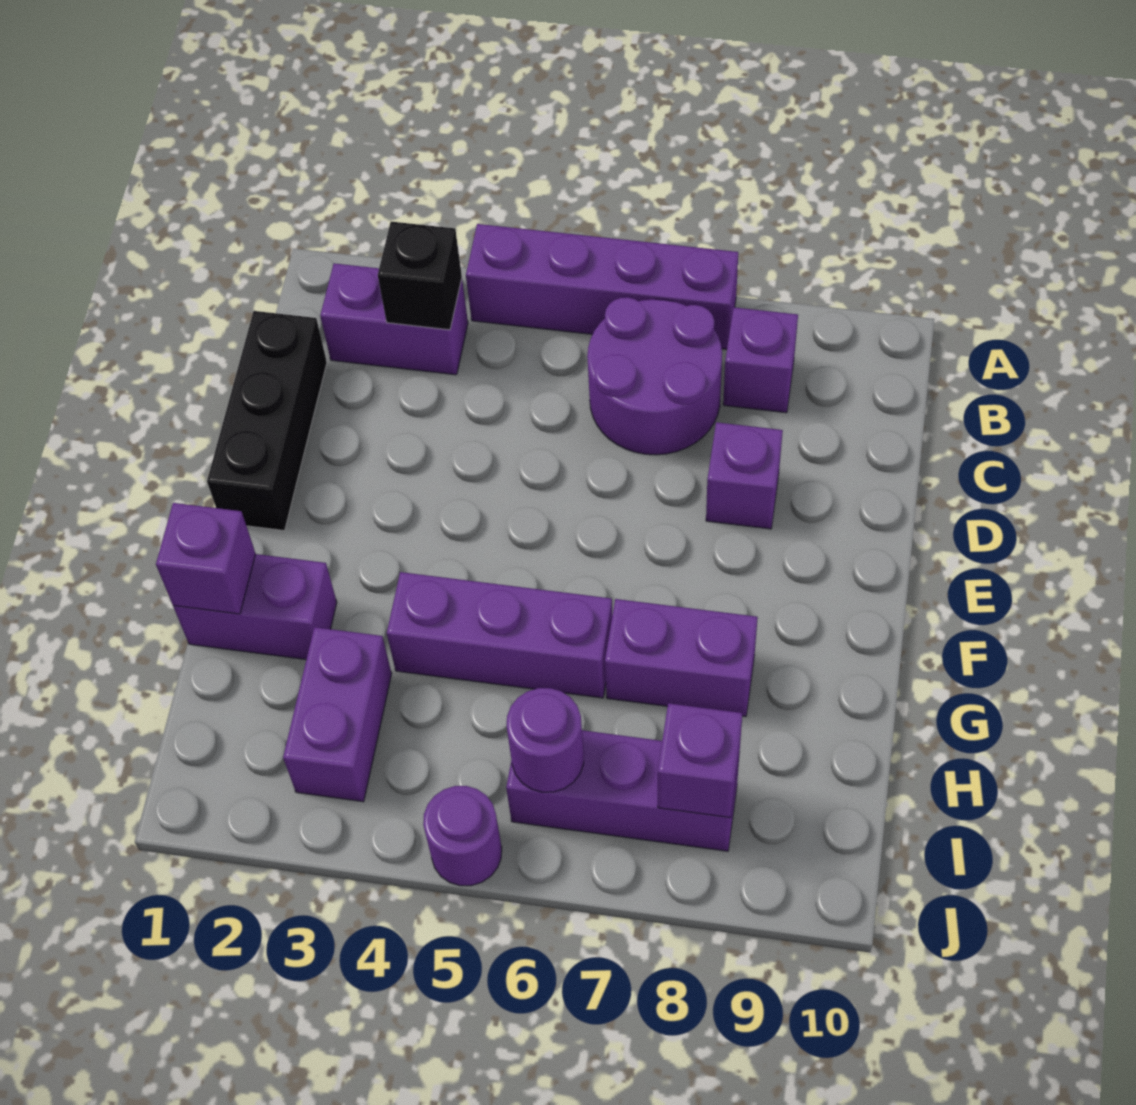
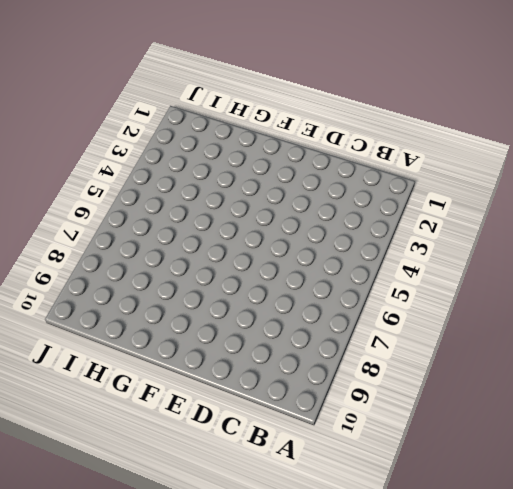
none -> purple brick A4:A7 level 1
none -> purple brick B2:B3 level 1
none -> purple round brick B6:C7 level 1

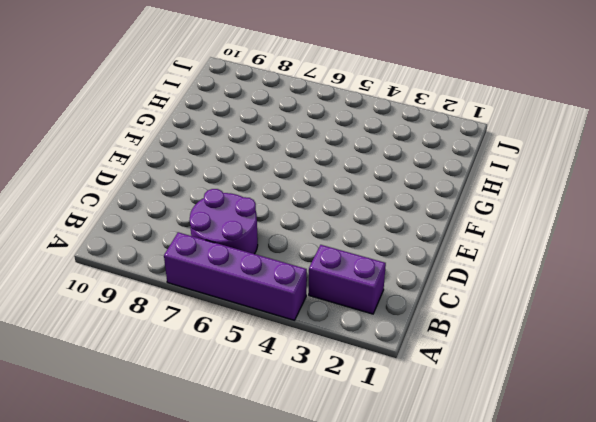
none -> purple brick B8 level 1
none -> black brick C1:E1 level 1
none -> purple brick D8 level 1

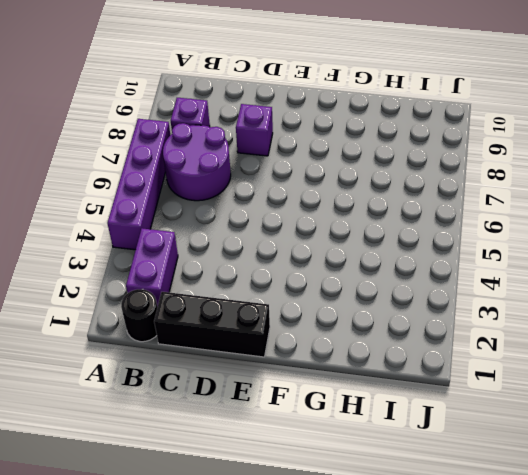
black round brick B1 level 1 -> none
none -> purple brick G1:G2 level 1
none -> purple brick G4:G6 level 1
none -> purple brick G7:G8 level 1

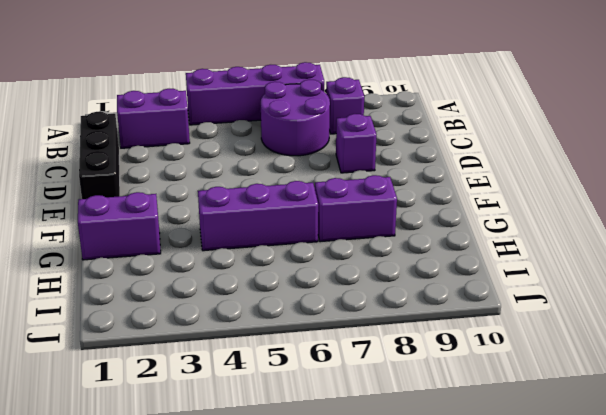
none -> purple brick H3:I3 level 1
none -> purple brick I6:I8 level 1
none -> purple round brick J5 level 1

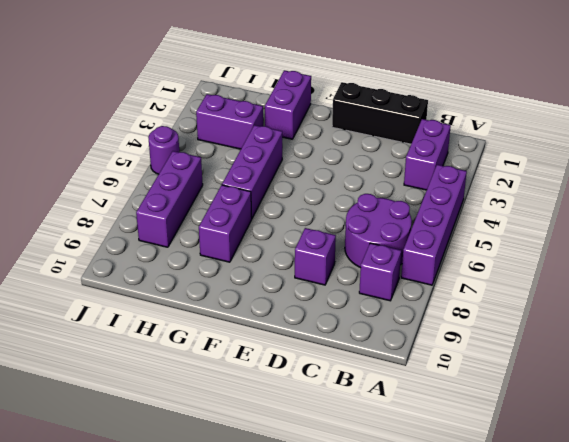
none -> black brick B3 level 2
none -> purple brick G1 level 2
none -> purple round brick I6 level 2

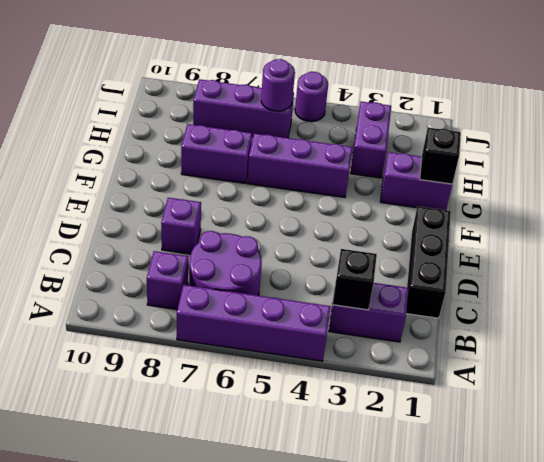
black brick G1 level 2 -> purple brick G1 level 2
none -> purple brick I8 level 2

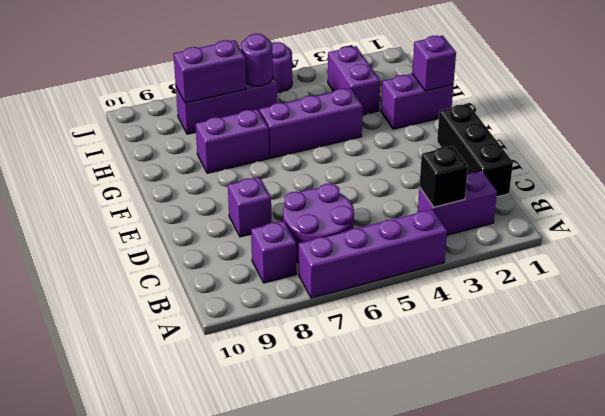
purple brick I7:I8 level 2 -> purple brick I8 level 2

